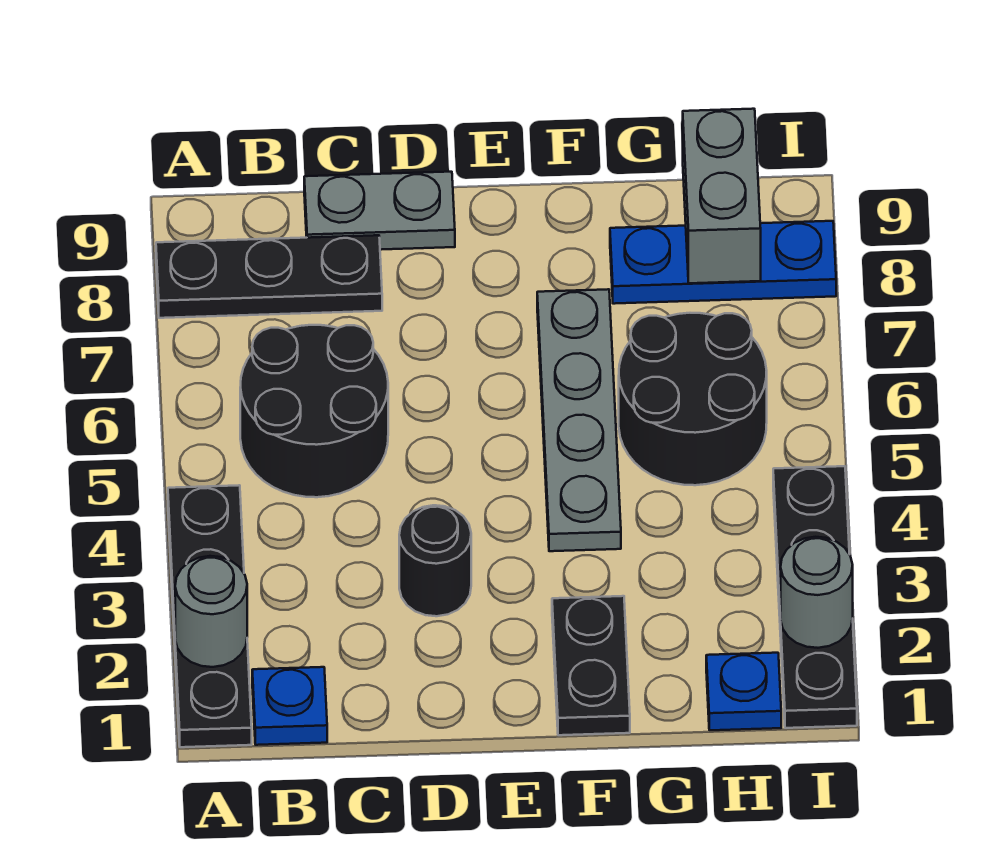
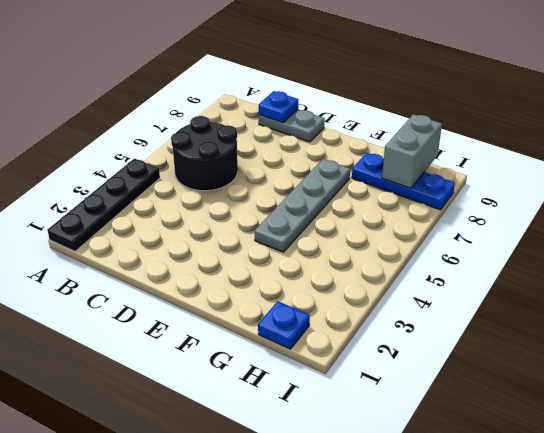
blue plate C9 level 2 -> blue plate B1 level 1
none -> black plate A8:C8 level 1
none -> black round brick D3 level 1
none -> black plate F1:F2 level 1

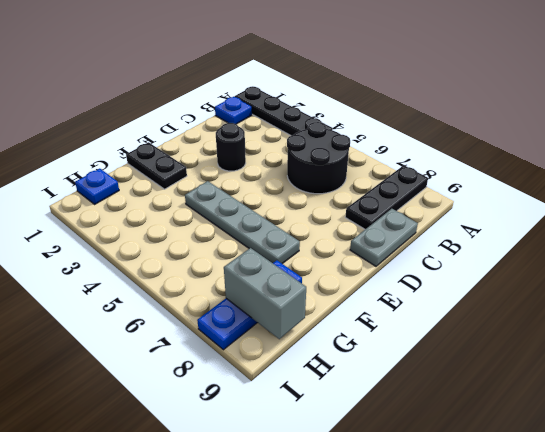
none -> black round brick G5:H6 level 1
none -> black plate I1:I4 level 1
none -> grey round brick A2 level 2

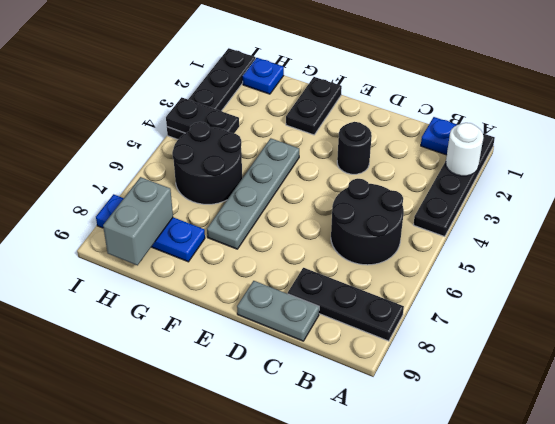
white round brick A2 level 2 -> grey round brick A2 level 2
black plate H4:I4 level 2 -> none
none -> grey round brick I2 level 2

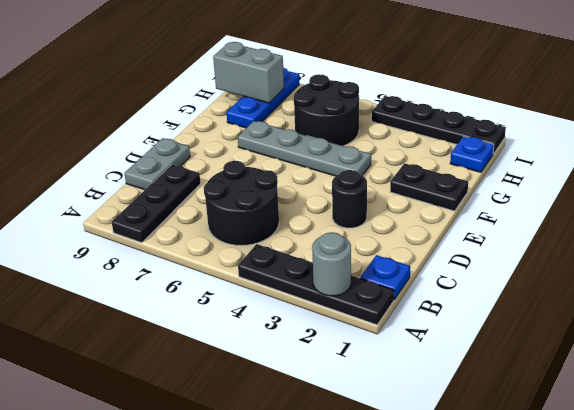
none -> grey round brick I2 level 2

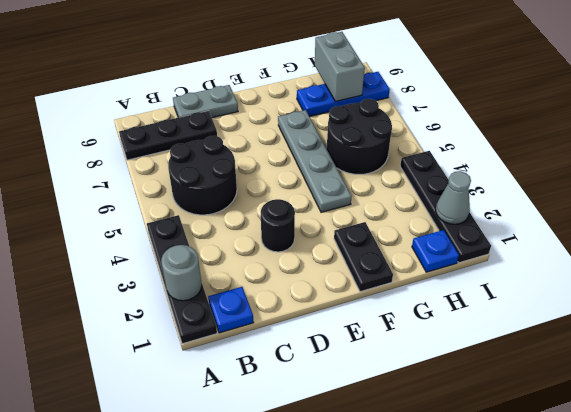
grey cone I2 level 2 -> grey round brick I2 level 2

